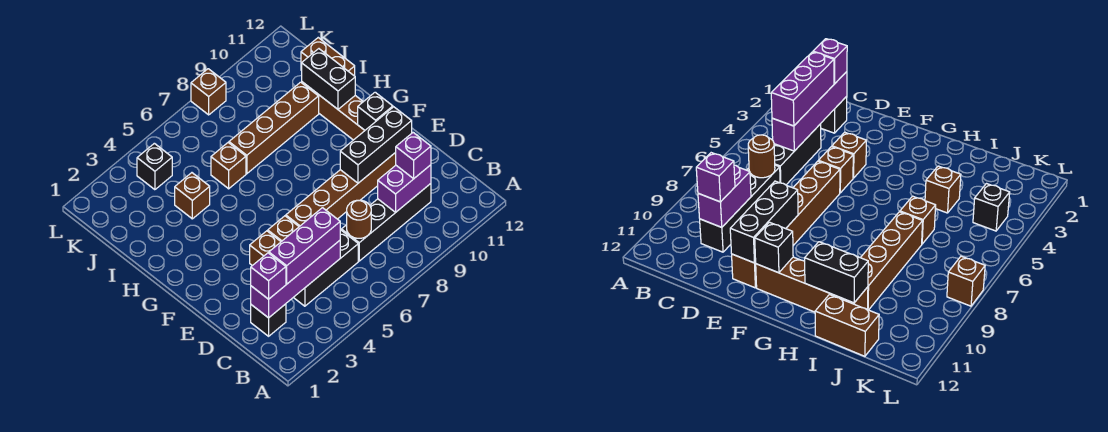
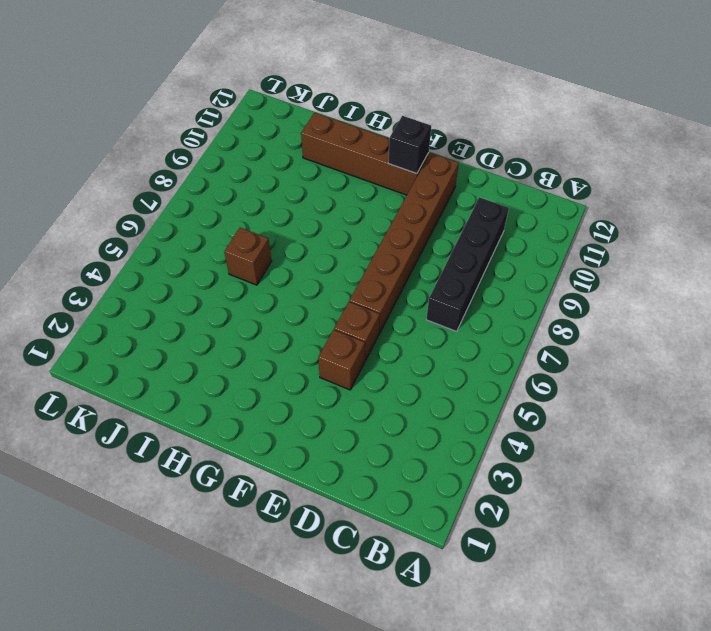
none -> black brick C2 level 1
none -> black brick C4:C6 level 1
none -> brown brick I4 level 1

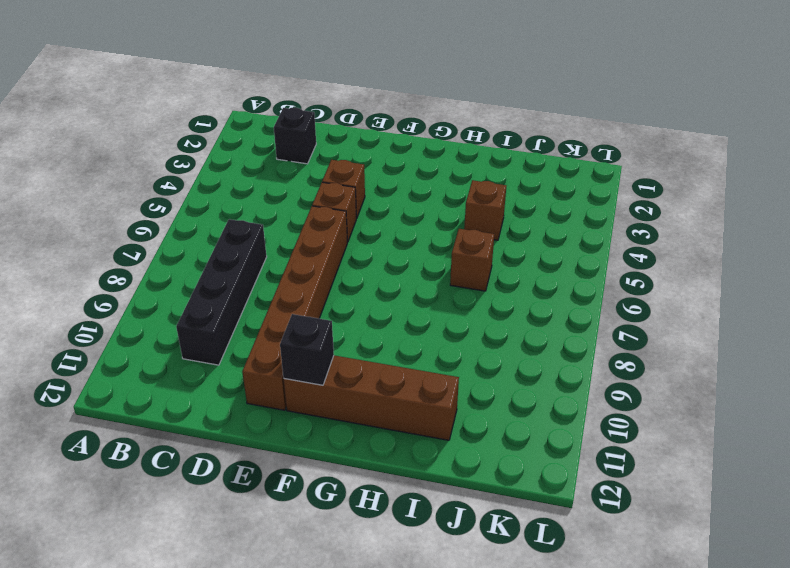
none -> black brick C4:C6 level 1
none -> brown brick I7:I10 level 1
none -> brown brick I12:J12 level 1

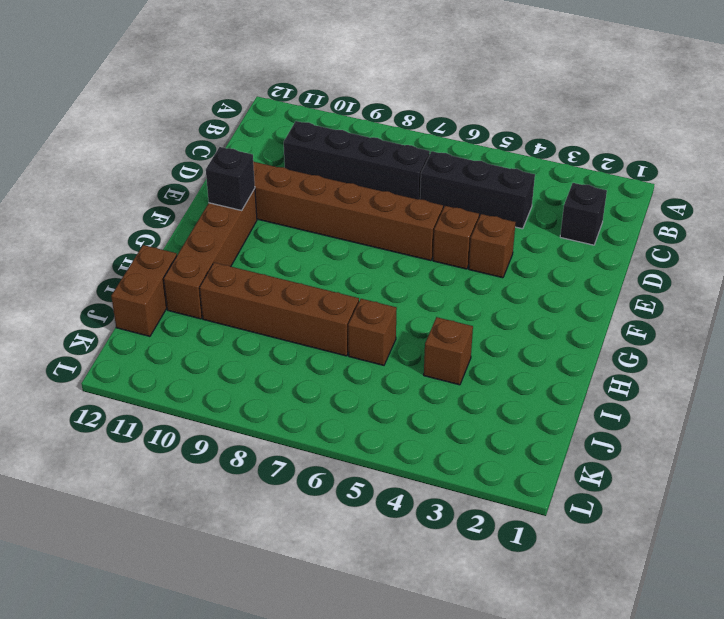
none -> black brick K4 level 1
none -> brown brick L8 level 1
none -> purple brick C2:C5 level 2

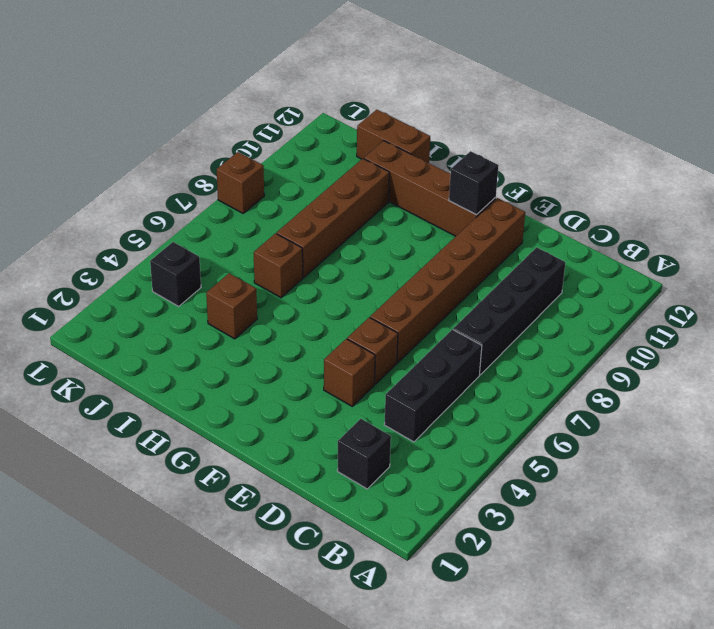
none -> purple brick C2:C5 level 2
none -> brown round brick C7 level 2
none -> purple brick C9:C10 level 2

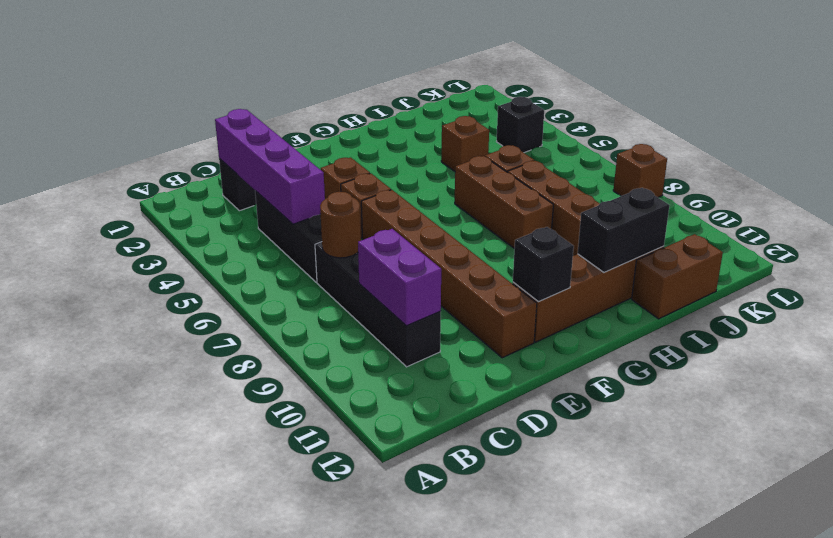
brown brick H6:H8 level 1 -> none
none -> black brick E9:E11 level 2
none -> purple brick C2 level 3
none -> purple brick C3:C5 level 3

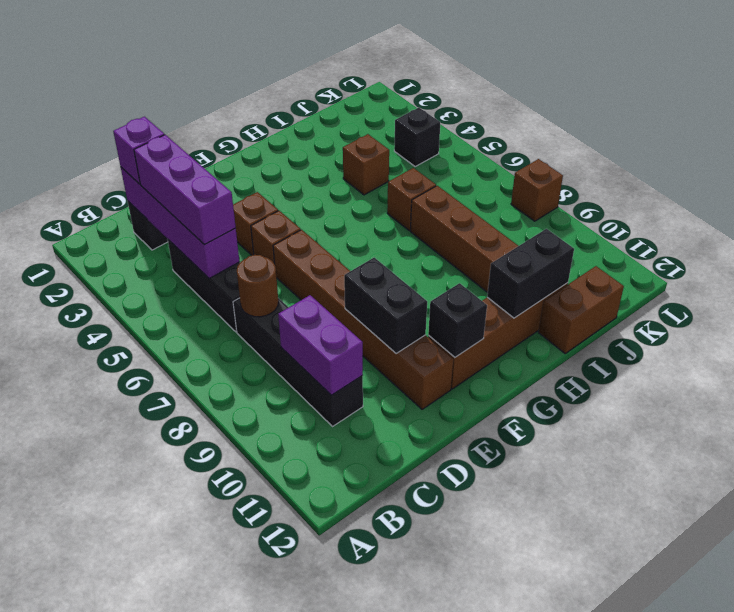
black brick E9:E10 level 2 -> black brick E9:E11 level 2
none -> purple brick C10 level 3

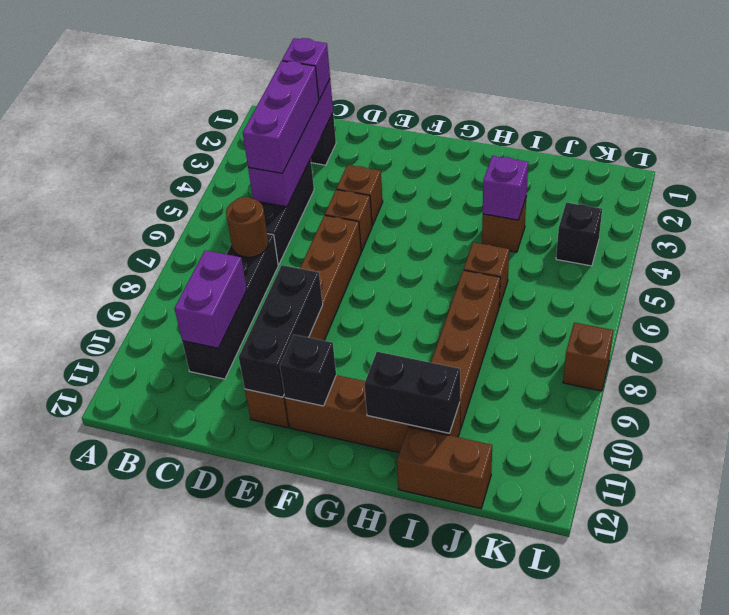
purple brick I4 level 2 -> purple brick C10 level 3

